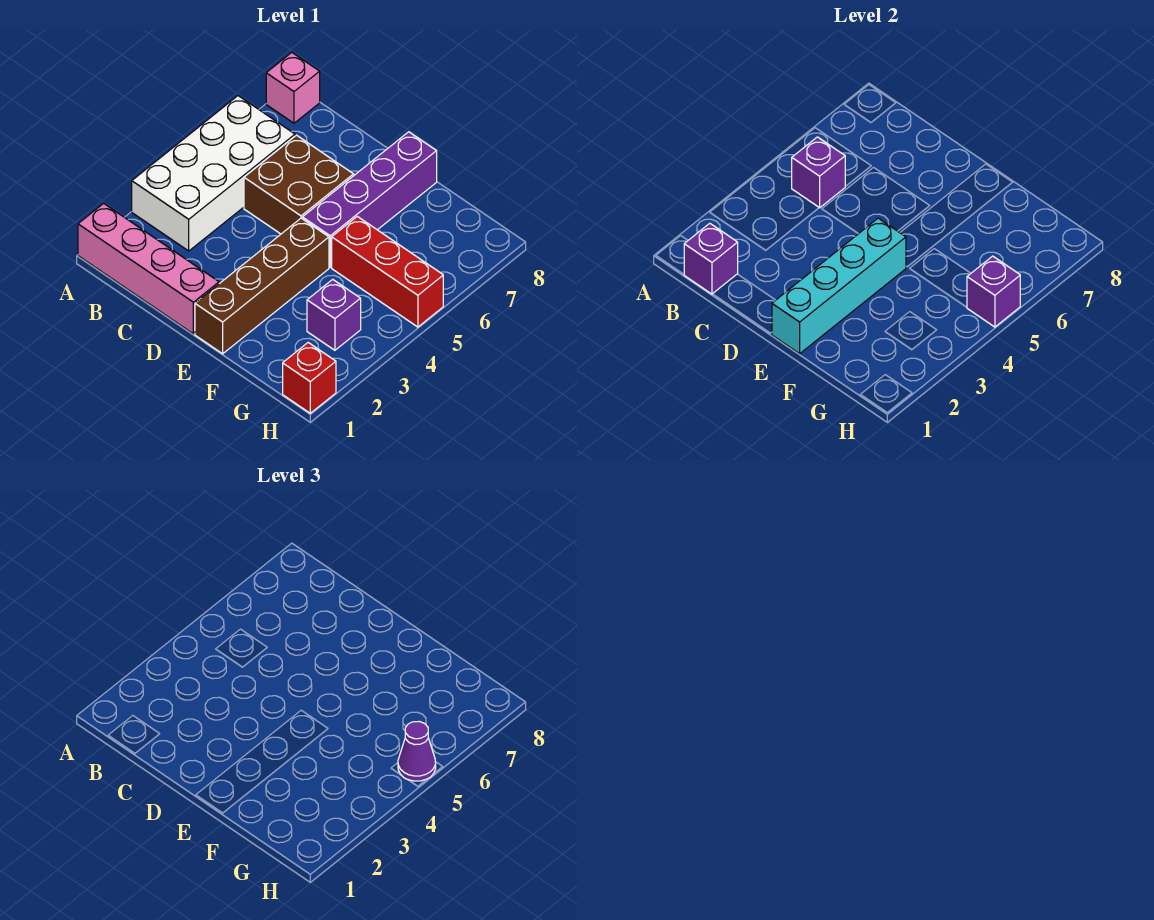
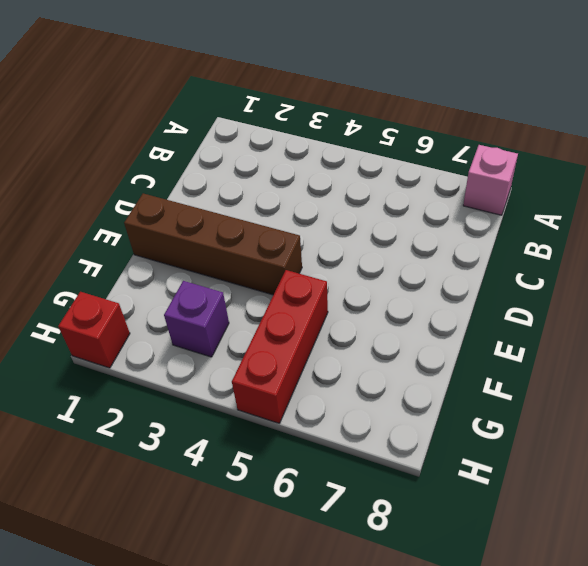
none -> pink brick A1:D1 level 1
none -> white brick A3:B6 level 1
none -> brown brick C5:D6 level 1

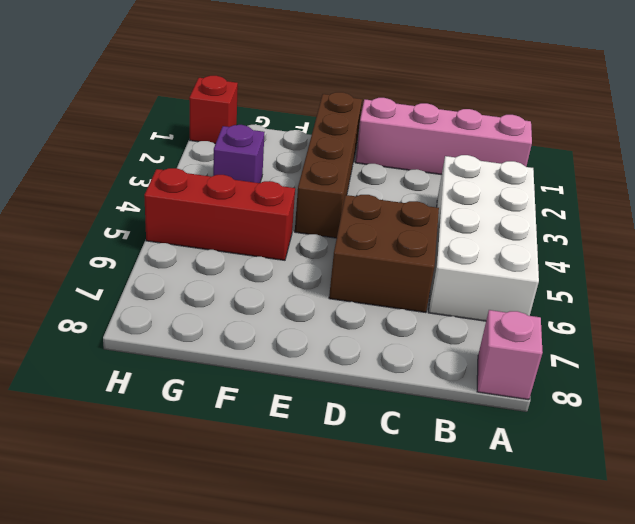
none -> purple brick E5:E8 level 1
none -> purple brick B1 level 2
none -> purple brick B5 level 2

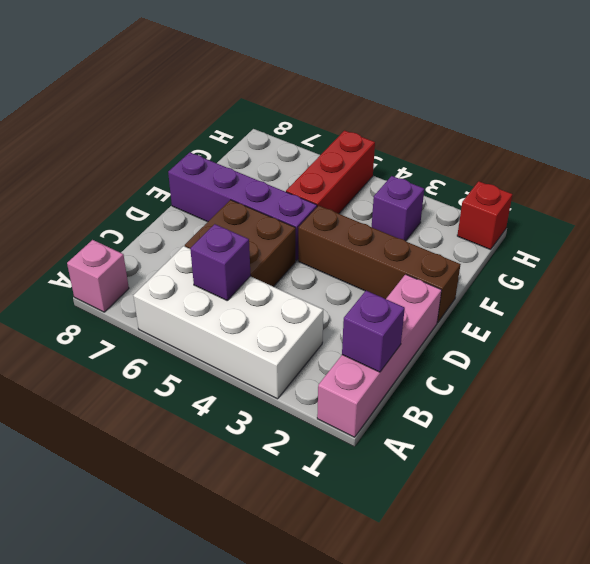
none -> cyan brick E1:E4 level 2
none -> purple brick H5 level 2
none -> purple cone H5 level 3

